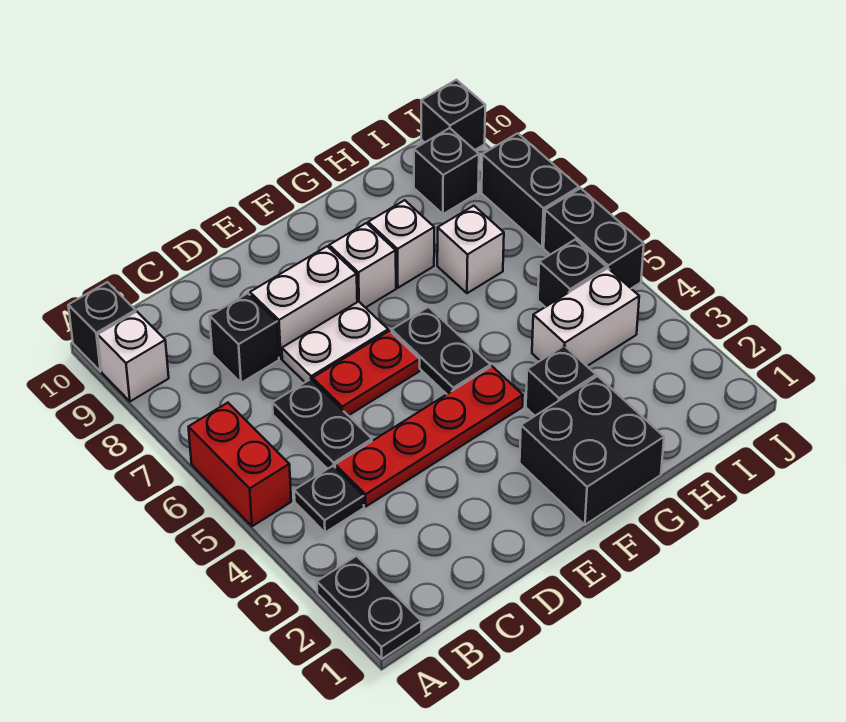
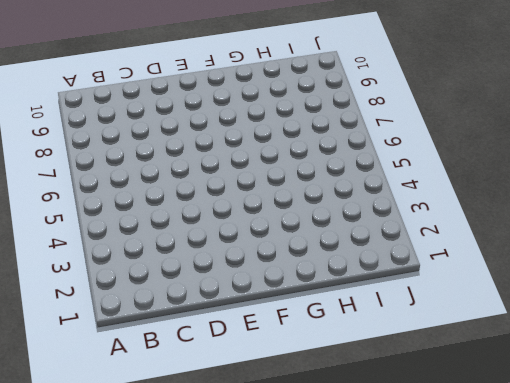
none -> black plate A1:A2 level 1
none -> red brick A5:A6 level 1
none -> white brick A9 level 1

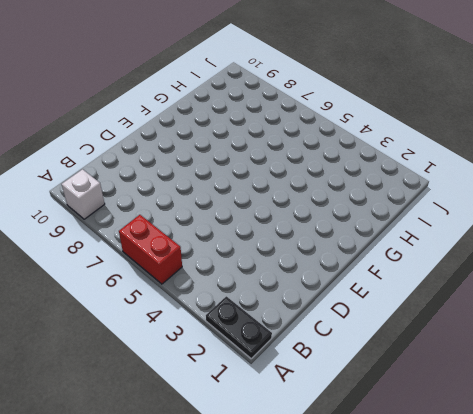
none -> black brick A10 level 1
none -> black plate B4 level 1
none -> red plate C4:F4 level 1

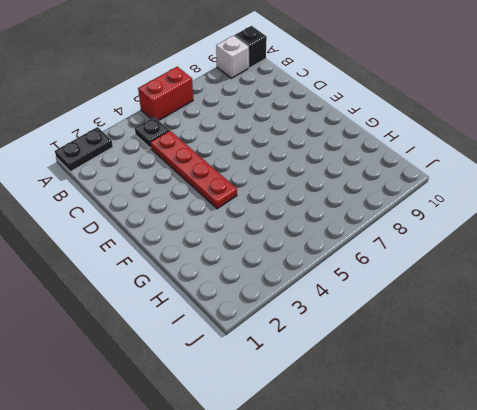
none -> black plate C5:C6 level 1
none -> black brick C8 level 1
none -> red plate D6:E6 level 1

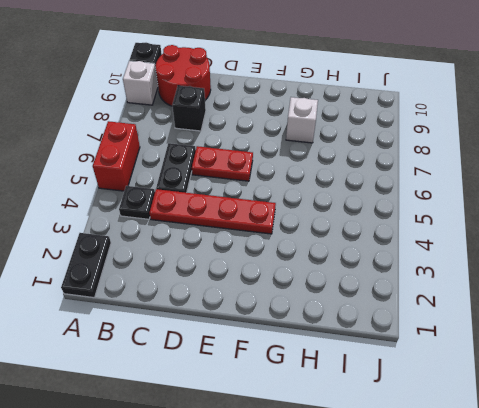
red round brick B9:C10 level 1 -> none
none -> white plate D7:E7 level 1
none -> white brick D8:E8 level 1
none -> black brick F1:G2 level 1

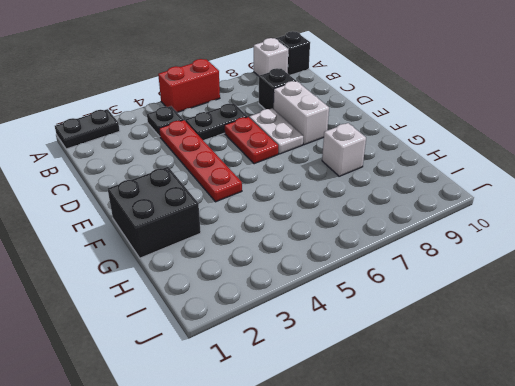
none -> black plate F5:F6 level 1
none -> white brick F8 level 1
none -> black brick G3 level 1

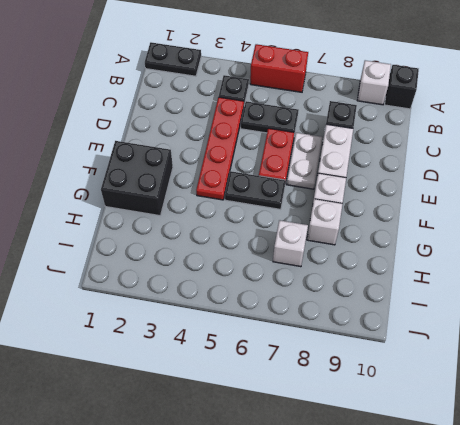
none -> black brick G3 level 1
none -> white brick H4:I4 level 1
none -> black brick I5 level 1

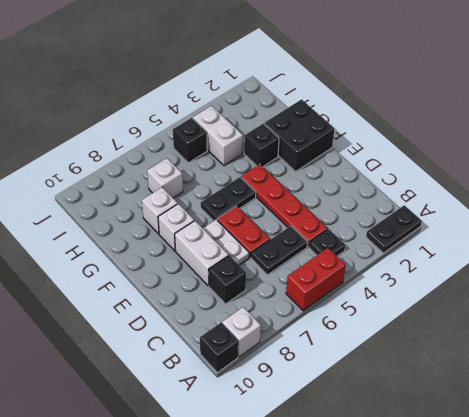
none -> black brick I9 level 1
none -> black brick J5:J6 level 1
none -> black brick J7:J8 level 1

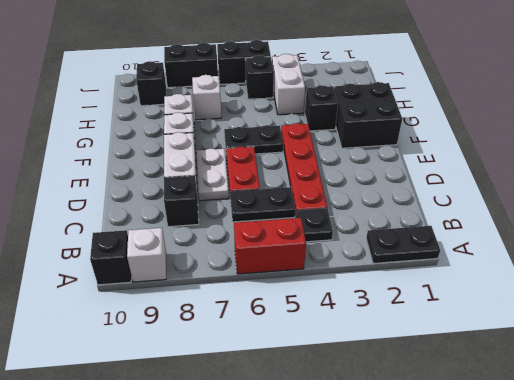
none -> black brick J10 level 1

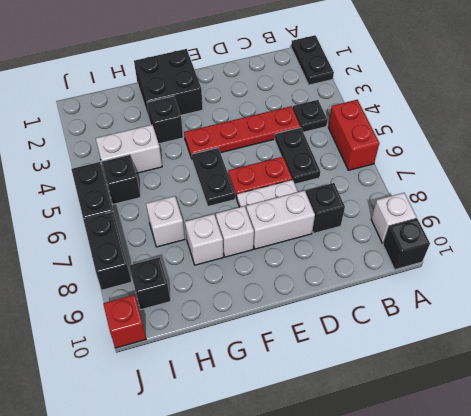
red brick J10 level 1 -> black brick J10 level 1

